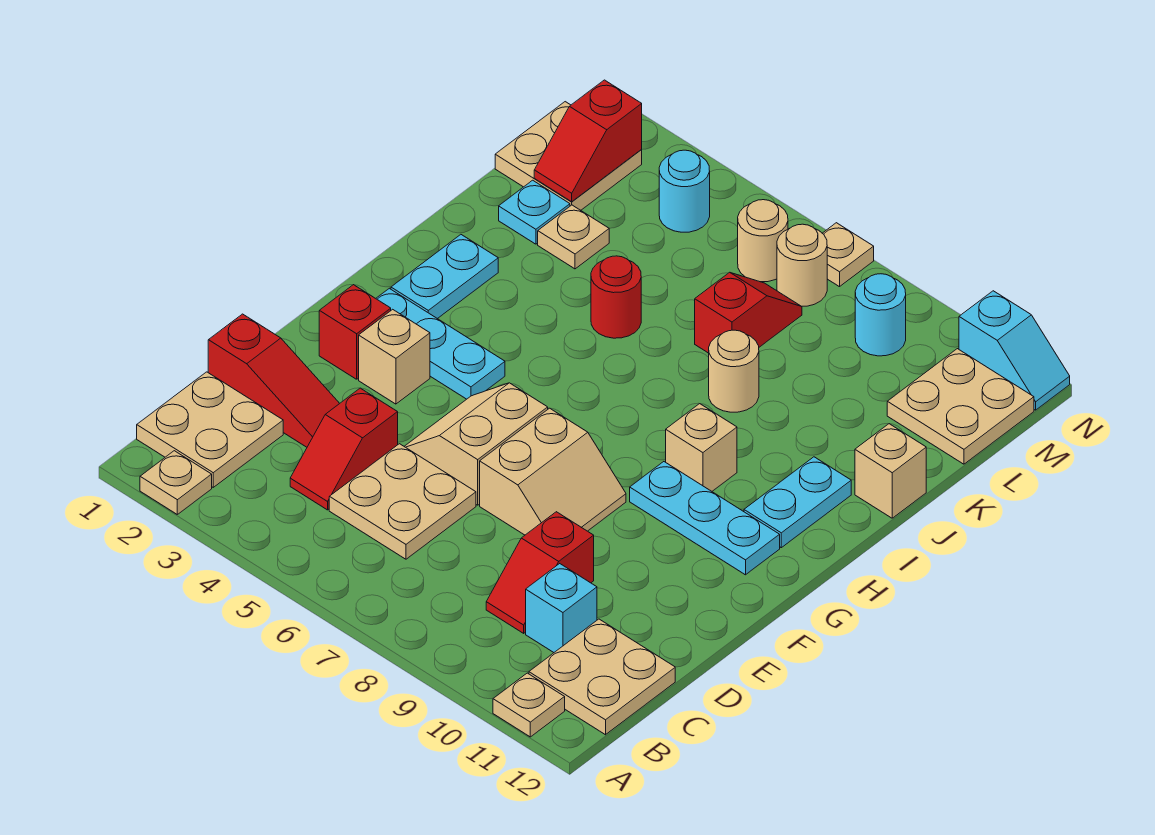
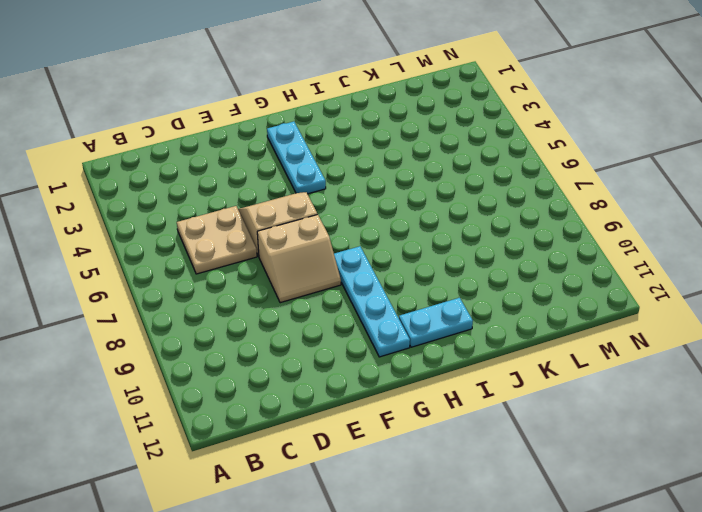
cyan plate G8:G11 level 1 -> cyan plate G9:G11 level 1
none -> tan plate A2 level 1
none -> tan plate A11 level 1
none -> tan plate B1:C2 level 1
none -> tan plate B11:C12 level 1

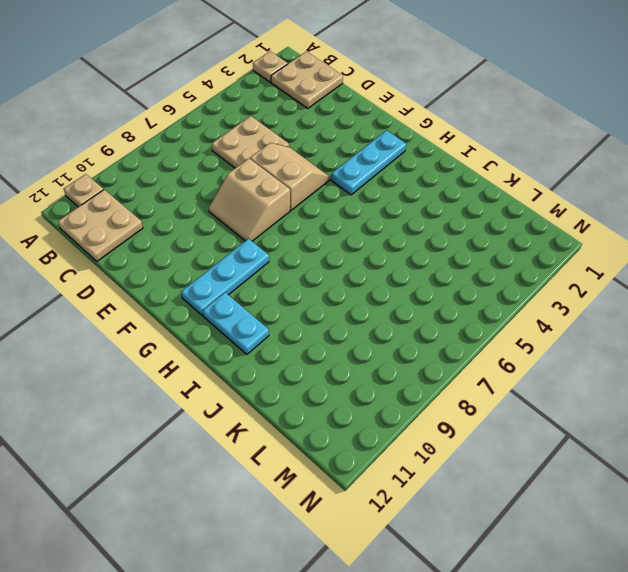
none -> red slope C4:D4 level 1 top D
none -> red slope C9:D9 level 1 top D
none -> cyan brick C10 level 1
none -> red slope D1:D3 level 1 top 1

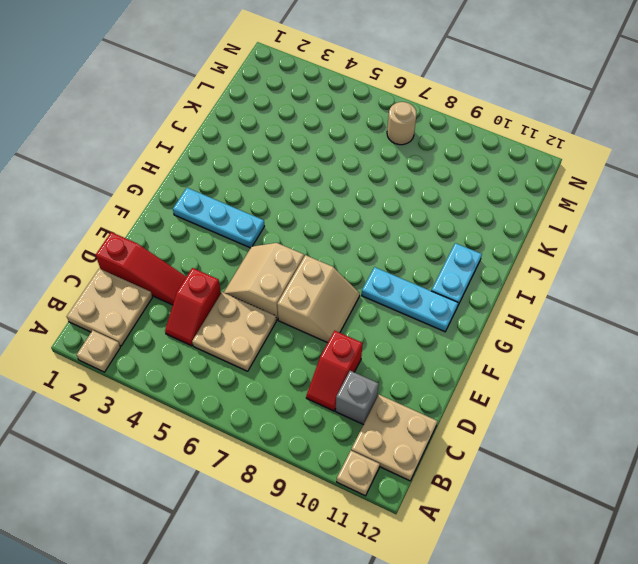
grey brick C10 level 1 -> cyan brick C10 level 1
none -> red brick F2 level 1
none -> tan brick F3 level 1
none -> cyan plate H2:I2 level 1
none -> tan brick H9 level 1

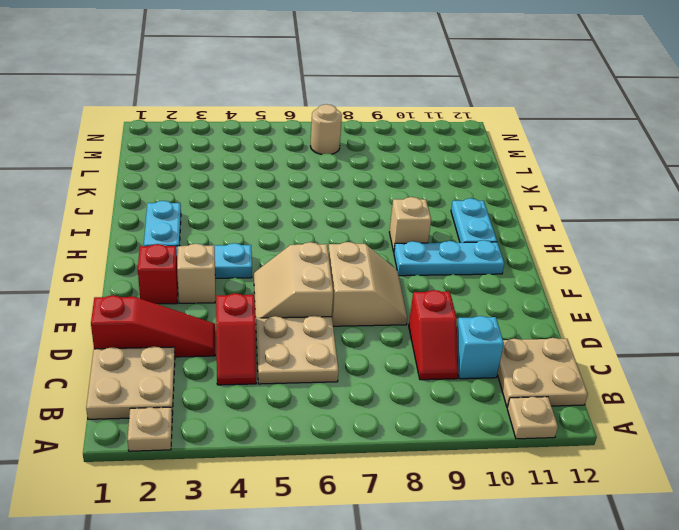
none -> red round brick J5 level 1
none -> tan round brick J8 level 1
none -> tan brick J12 level 1
none -> cyan plate K2 level 1

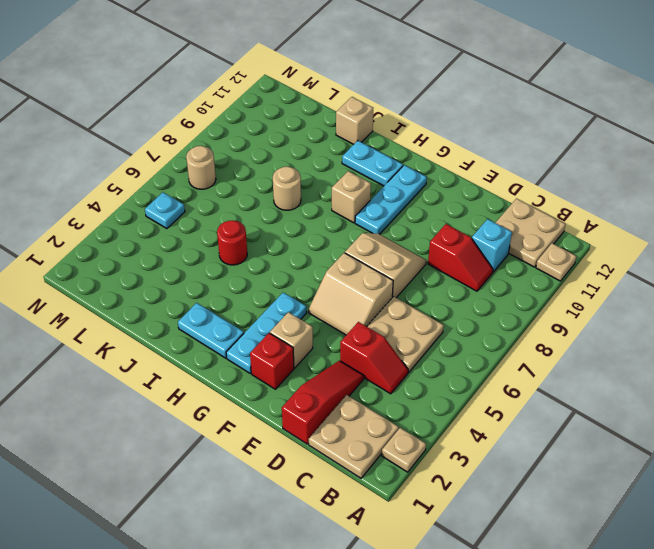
cyan plate M5 level 1 -> cyan plate K2 level 1
none -> tan plate K3 level 1
none -> red slope K7:L7 level 1 top K
none -> tan plate L1:M2 level 1
none -> tan plate L11:M12 level 1

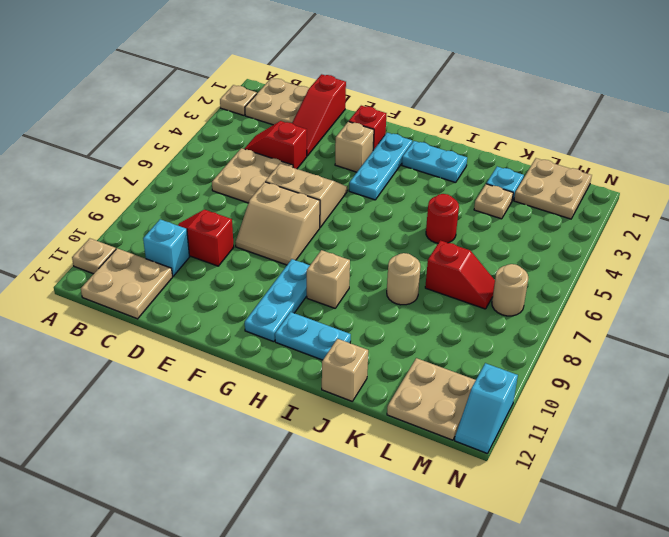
none -> cyan round brick M4 level 1
none -> tan round brick M6 level 1
none -> cyan round brick M9 level 1
none -> tan plate N7 level 1

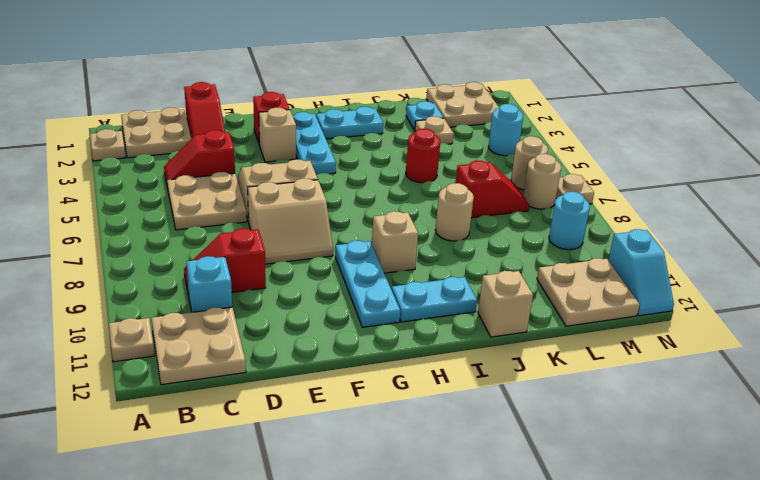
none -> red slope L2:M2 level 2 top M

